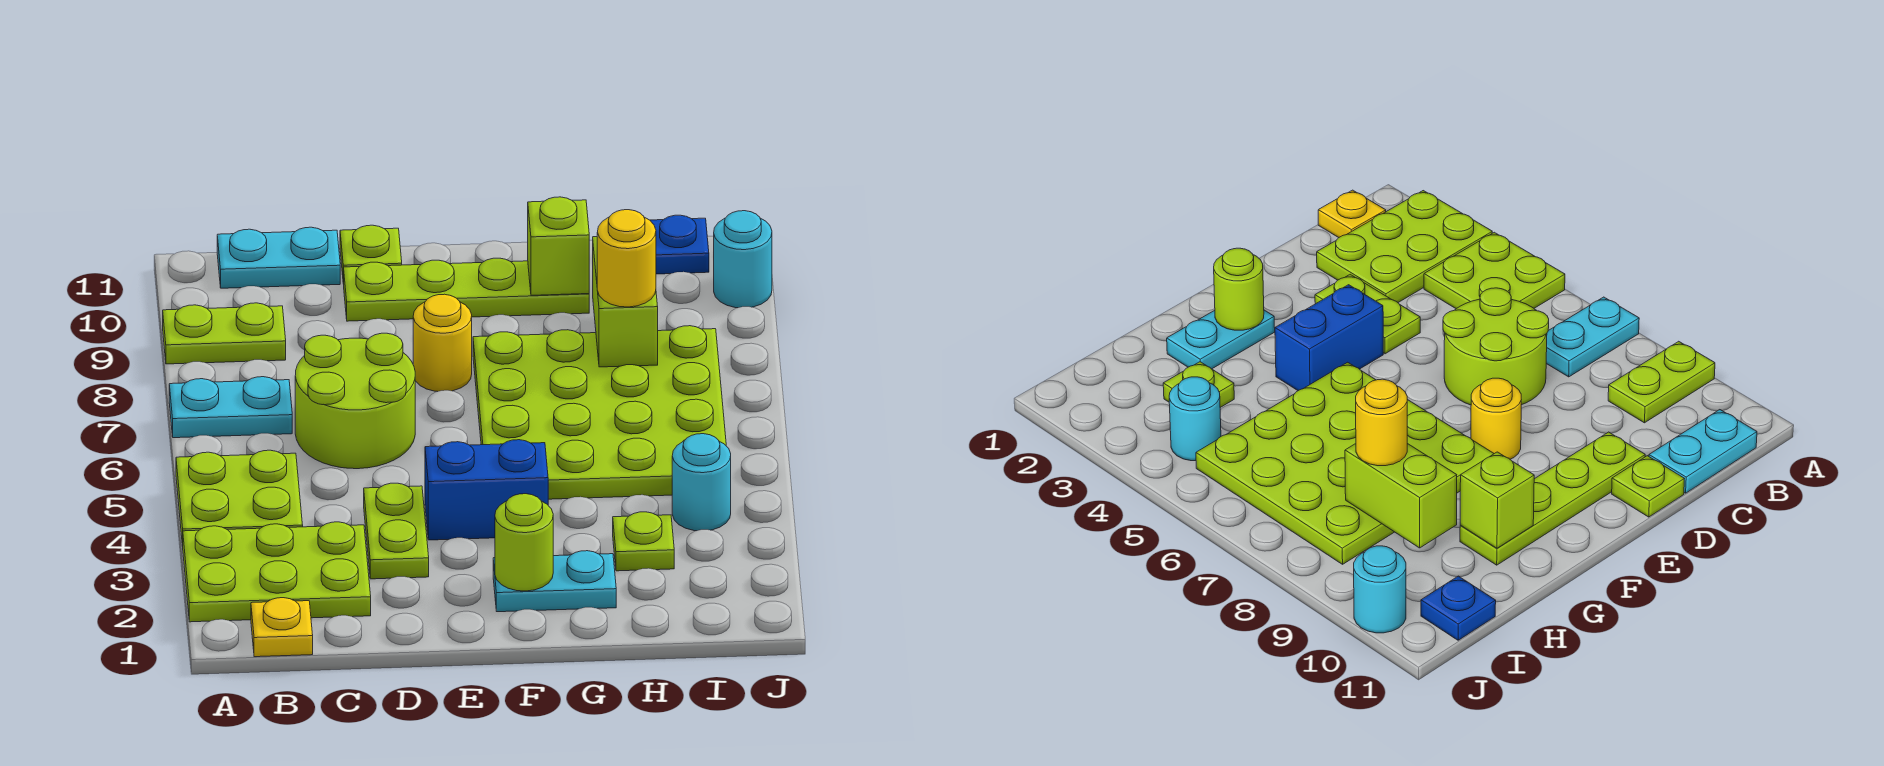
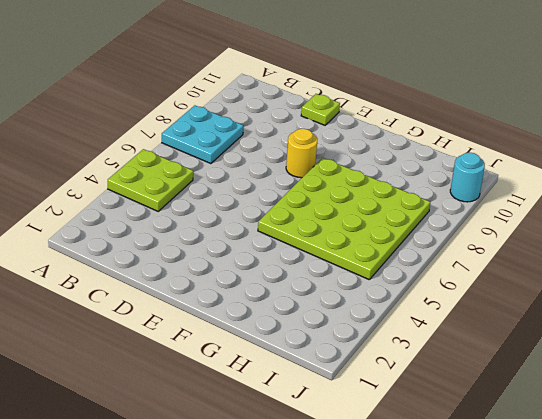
cyan plate A7:B8 level 1 -> cyan plate A7:B7 level 1
none -> lime plate A2:C3 level 1
none -> lime plate A9:B9 level 1
none -> yellow plate B1 level 1

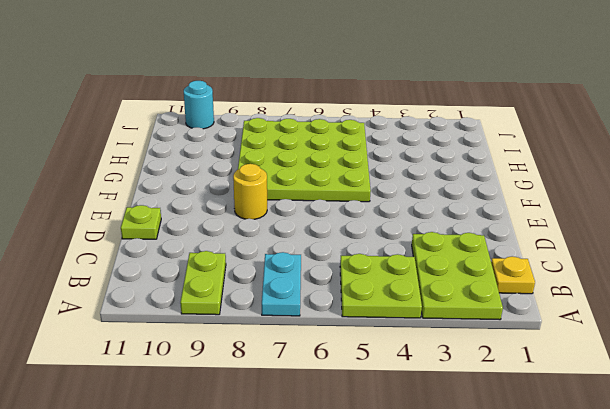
none -> cyan plate B11:C11 level 1
none -> lime round brick C6:D7 level 1
none -> lime plate D3:D4 level 1

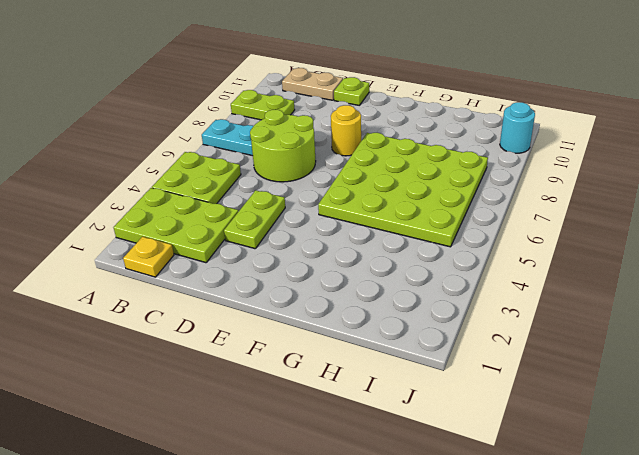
tan plate B11:C11 level 1 -> cyan plate B11:C11 level 1
none -> lime plate D10:G10 level 1
none -> blue brick E4:F4 level 1
none -> cyan plate F2:G2 level 1

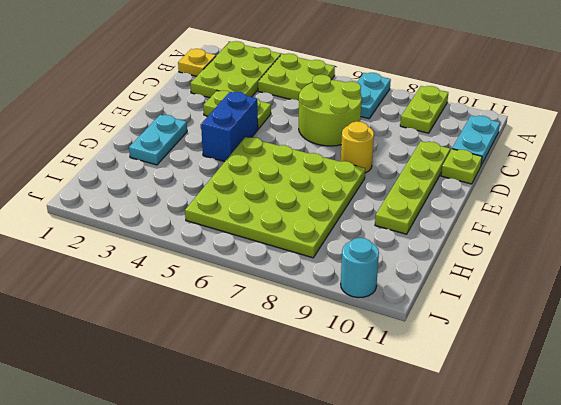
none -> lime plate H3 level 1
none -> cyan round brick I4 level 1
none -> blue plate I11 level 1

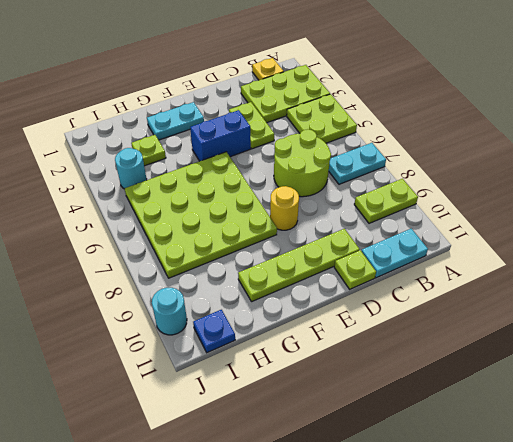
none -> lime round brick F2 level 2
none -> lime brick G10 level 2
none -> lime brick H8:H9 level 2

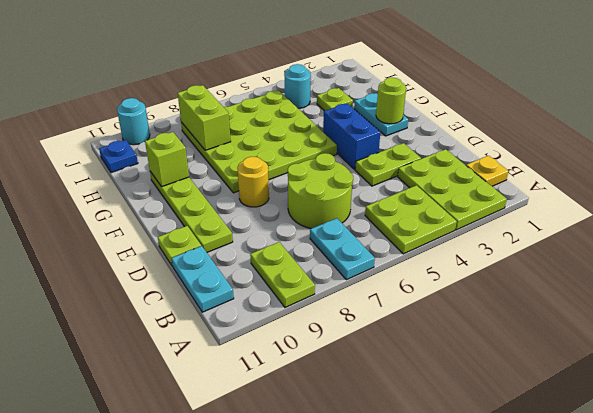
lime brick H8:I8 level 2 -> lime brick H8:H9 level 2
none -> yellow round brick H8 level 3

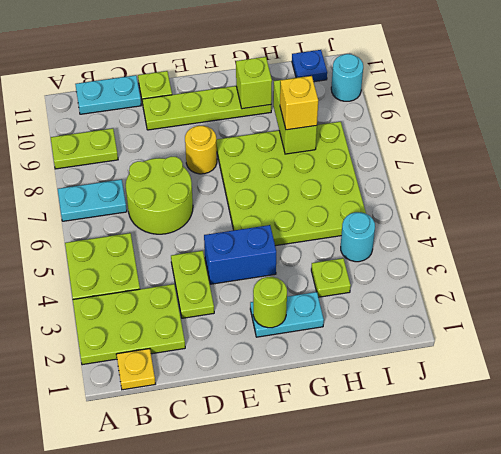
yellow brick H8 level 3 -> yellow round brick H8 level 3

